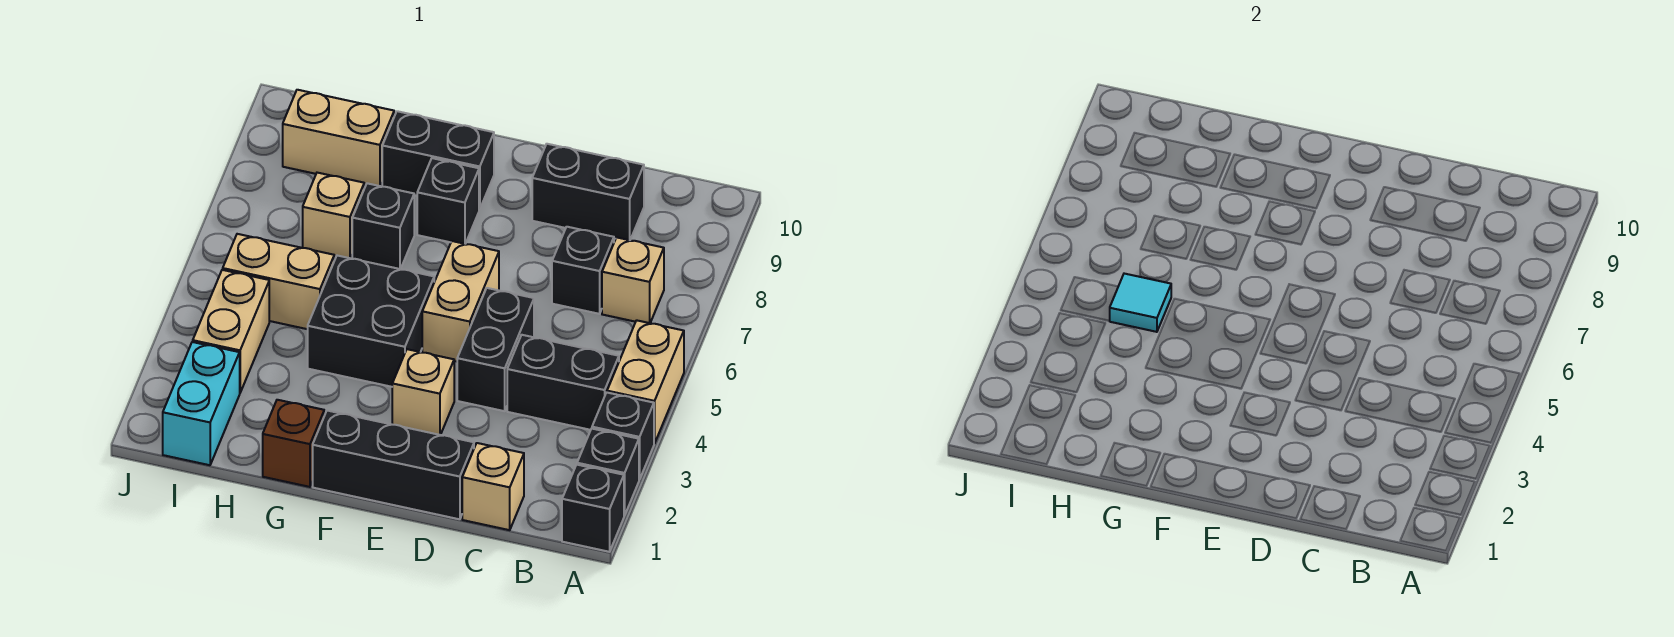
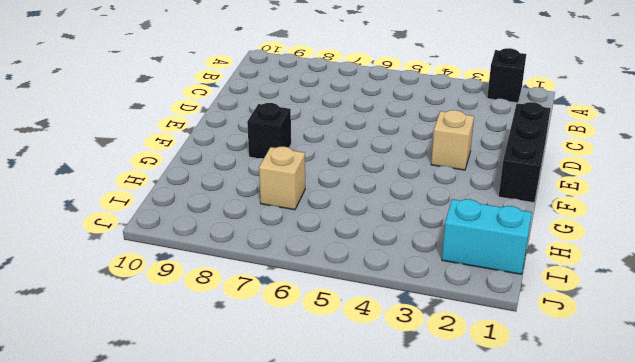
none -> black brick A1 level 1
none -> black brick A3 level 1
none -> tan brick A4:A5 level 1

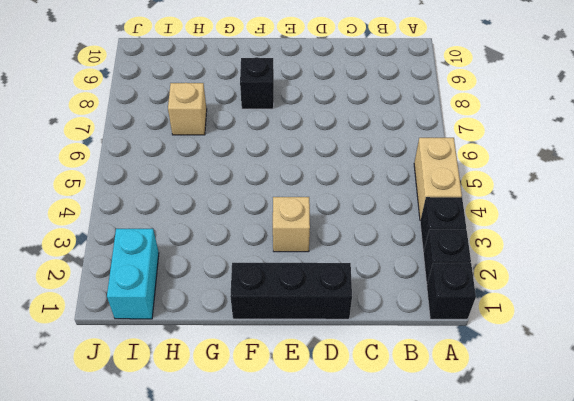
none -> black brick B4:C4 level 1
none -> tan brick B7 level 1
none -> tan brick C1 level 1

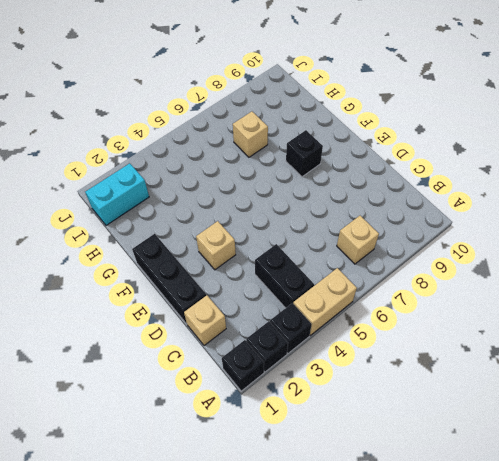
none -> black brick C7 level 1
none -> black brick C9:D9 level 1
none -> black brick D4:D5 level 1

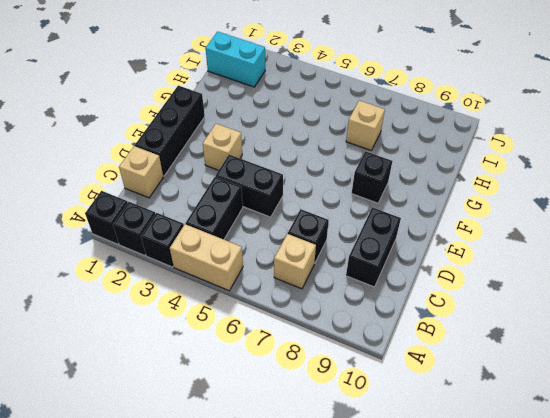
none -> tan brick E5:E6 level 1
none -> black brick F4:G5 level 1
none -> black brick F9:G9 level 1

